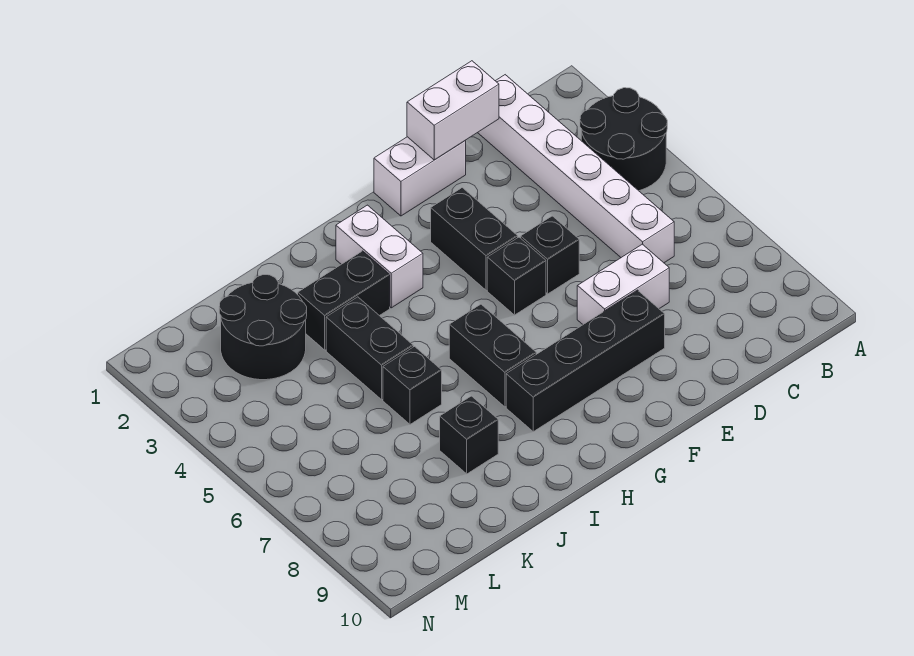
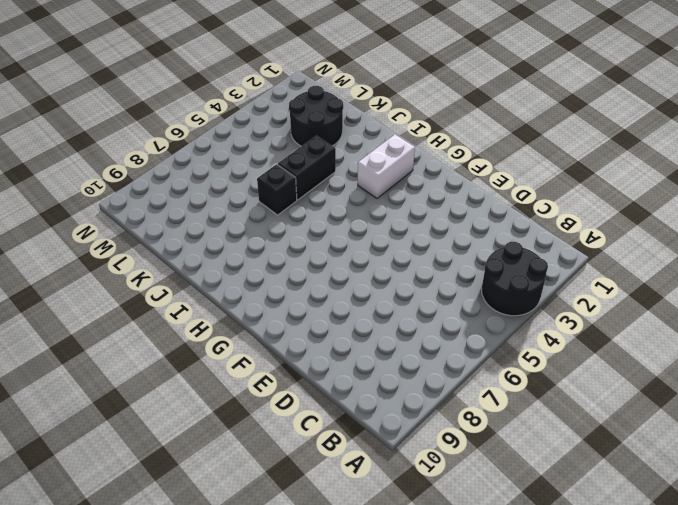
none -> white brick C1:C6 level 1
none -> white brick D7:E7 level 1
none -> white brick E1:F1 level 1

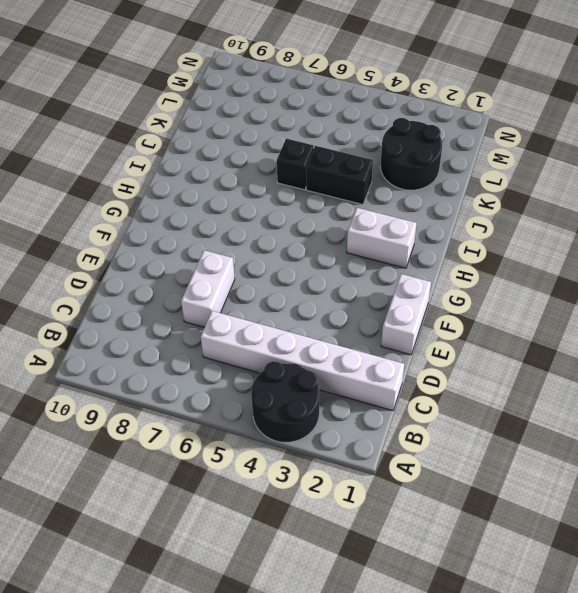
none -> black brick E5 level 1
none -> black brick E8:H8 level 1
none -> black brick F3:F4 level 1

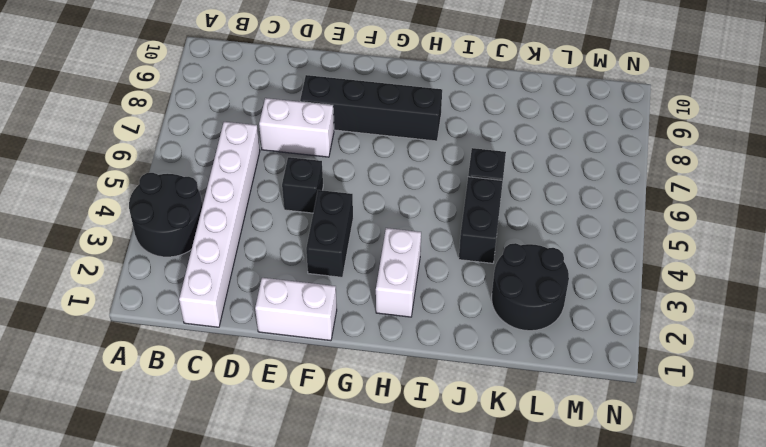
none -> black brick F5 level 1
none -> black brick H6:H7 level 1
none -> black brick I3:J3 level 1

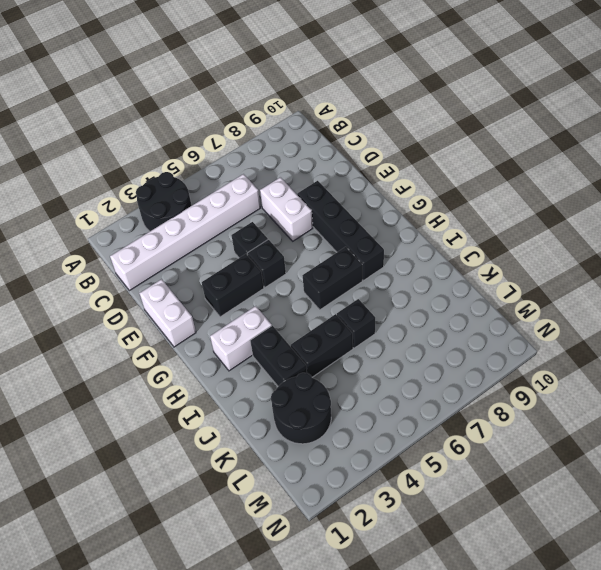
none -> black brick J8 level 1
none -> white brick D1:E1 level 2

